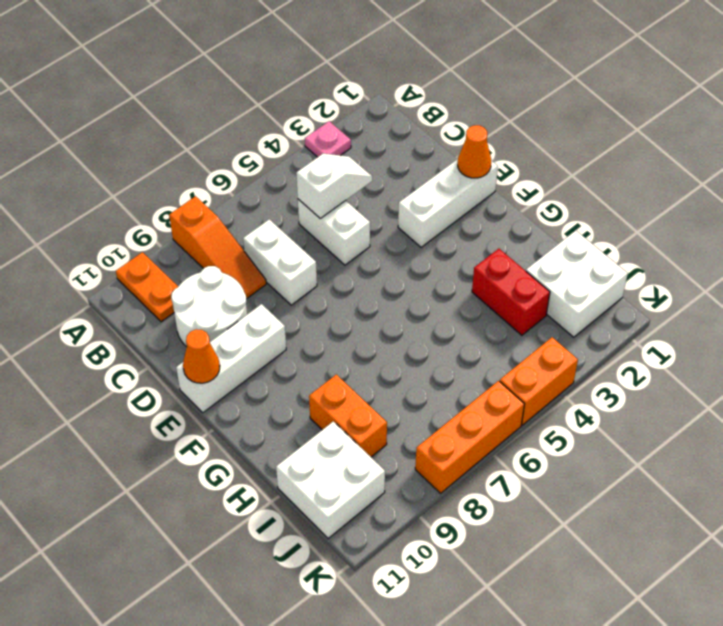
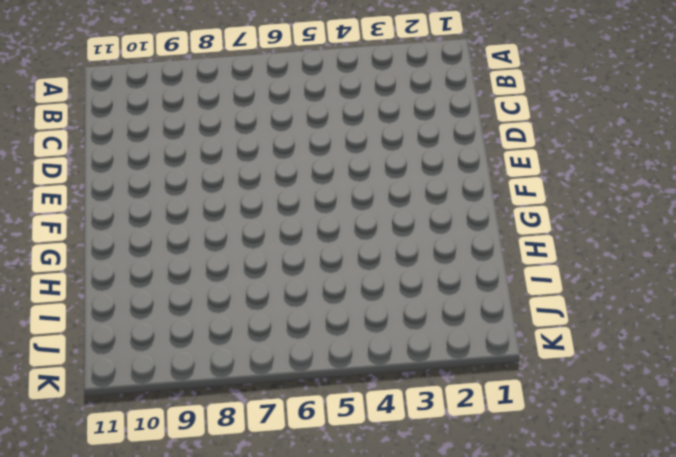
none -> pink plate A3 level 1
none -> orange slope A8:C8 level 1 top A
none -> orange plate A10:B10 level 1

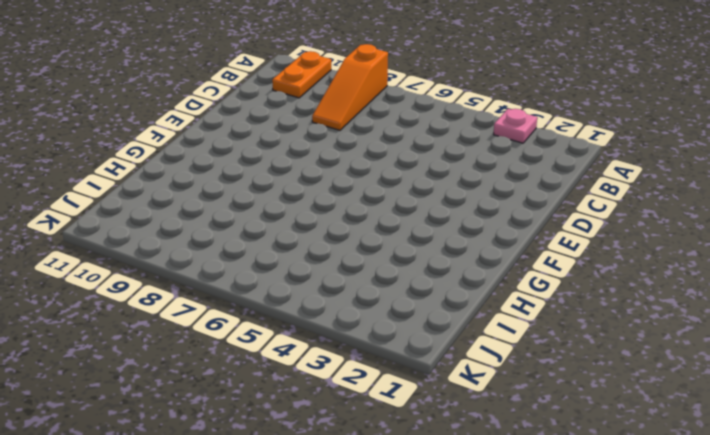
none -> white brick C5:D5 level 1
none -> white brick C7:D7 level 1
none -> white round brick C9:D10 level 1

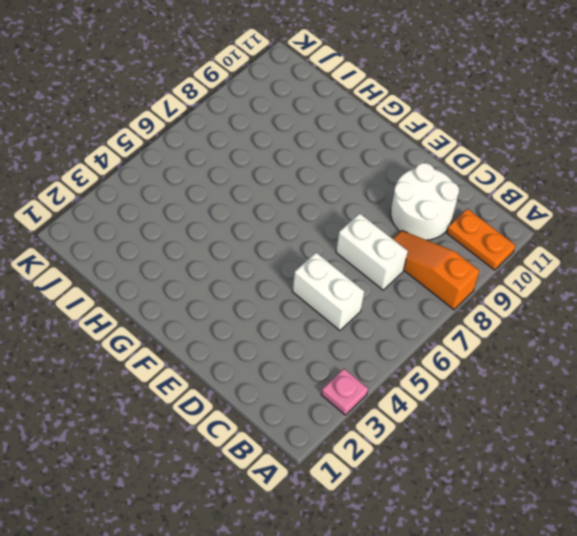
none -> white brick E1:E3 level 1
none -> white brick E9:E11 level 1
none -> red brick H3:I3 level 1

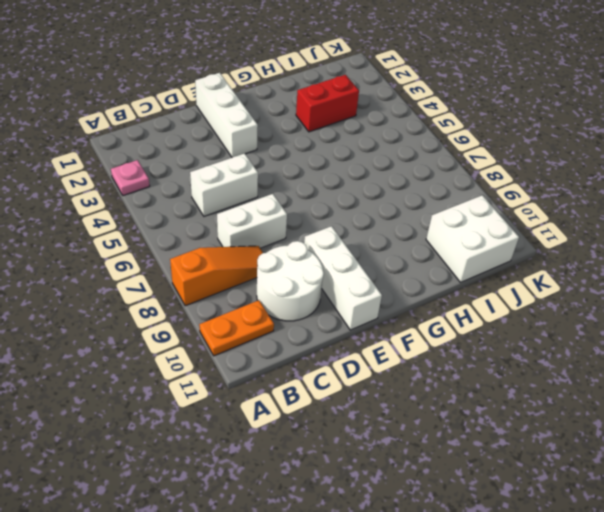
none -> orange brick H9:I9 level 1
none -> white brick I1:J2 level 1
none -> orange brick K4:K5 level 1

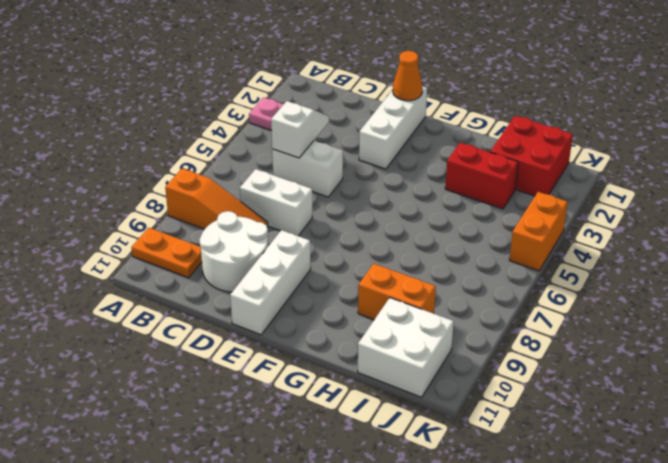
red brick I1:J2 level 1 -> white brick I1:J2 level 1
none -> orange brick K6:K8 level 1
none -> orange cone E11 level 2

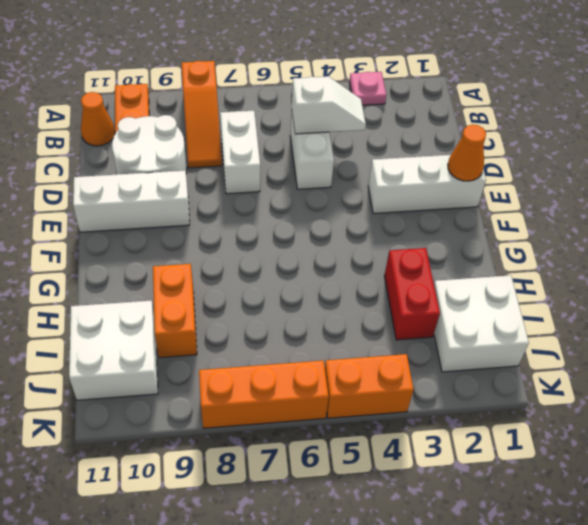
orange cone B11 level 1 -> orange cone E11 level 2

